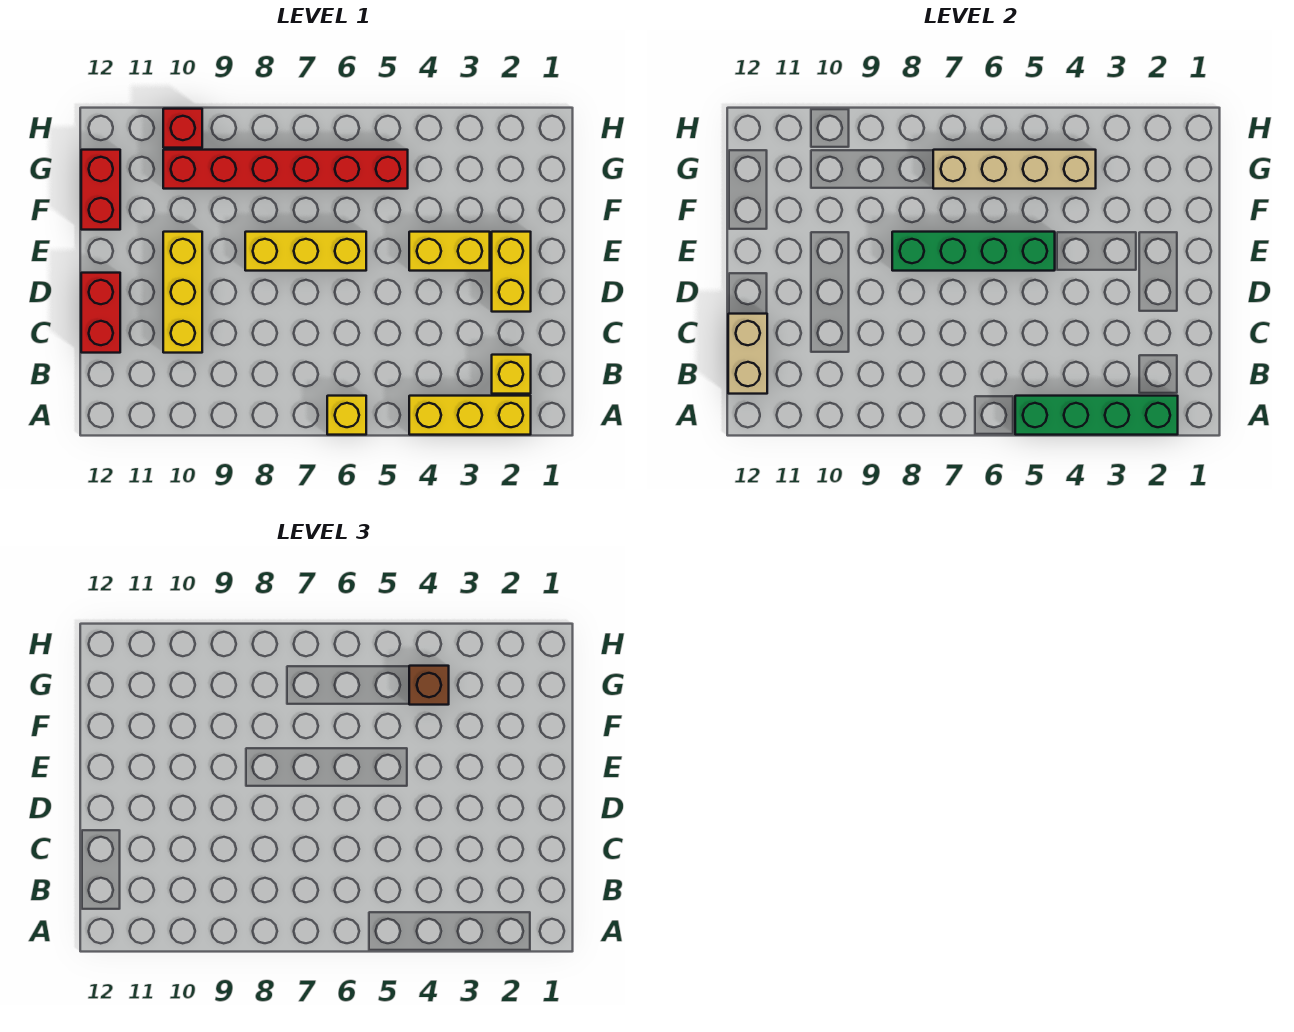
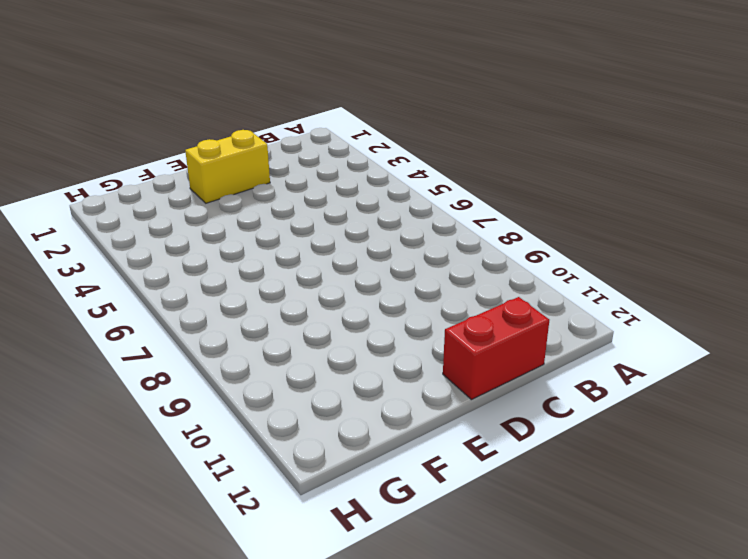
none -> yellow brick A2:A4 level 1
none -> yellow brick A6 level 1
none -> yellow brick B2 level 1

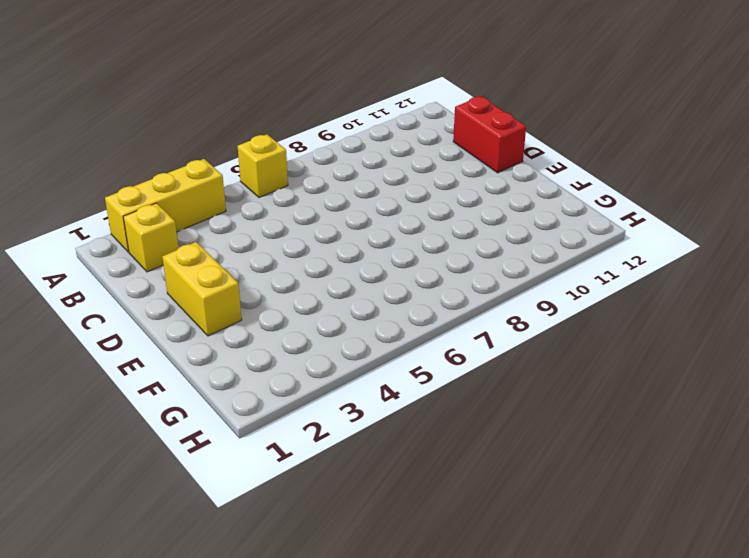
none -> yellow brick C10:E10 level 1
none -> yellow brick E3:E4 level 1
none -> yellow brick E6:E8 level 1

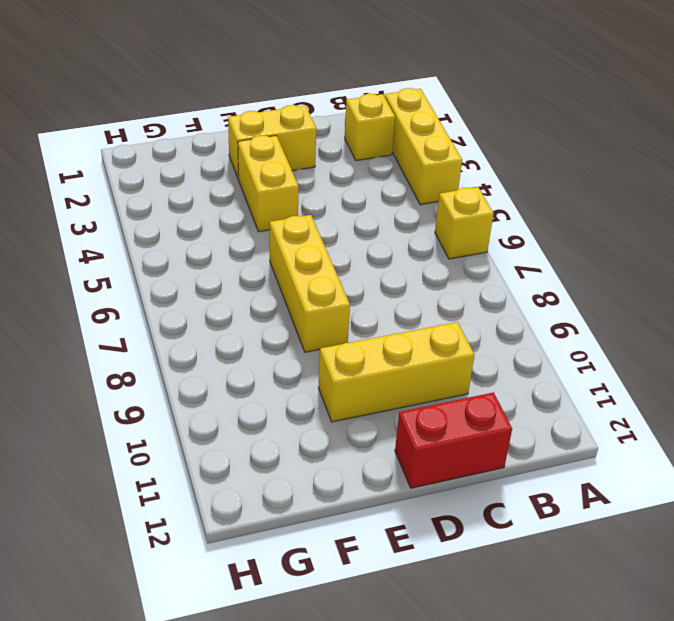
none -> red brick F12:G12 level 1
none -> red brick G5:G10 level 1
none -> red brick H10 level 1

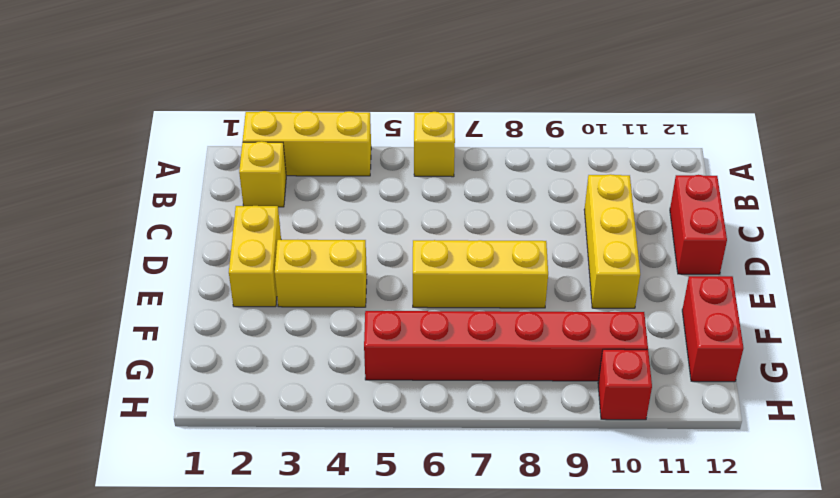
none -> green brick A2:A5 level 2
none -> tan brick B12:C12 level 2
none -> green brick E5:E8 level 2

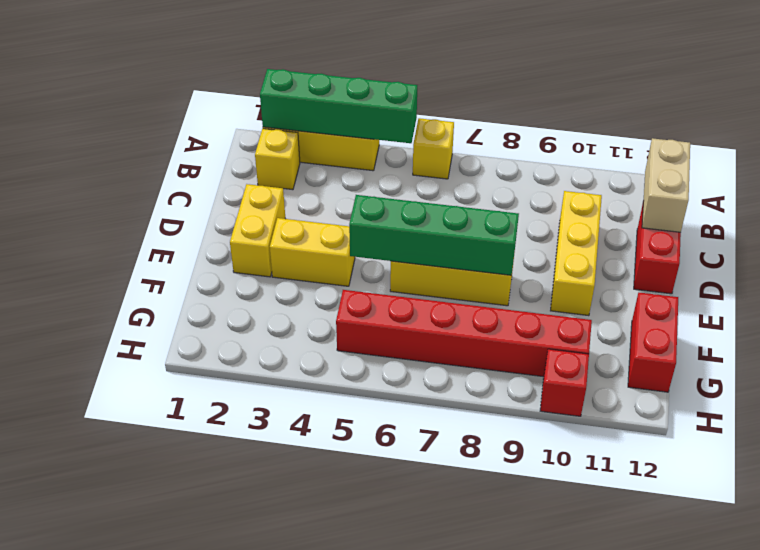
none -> tan brick G4:G7 level 2
none -> brown brick G4 level 3

